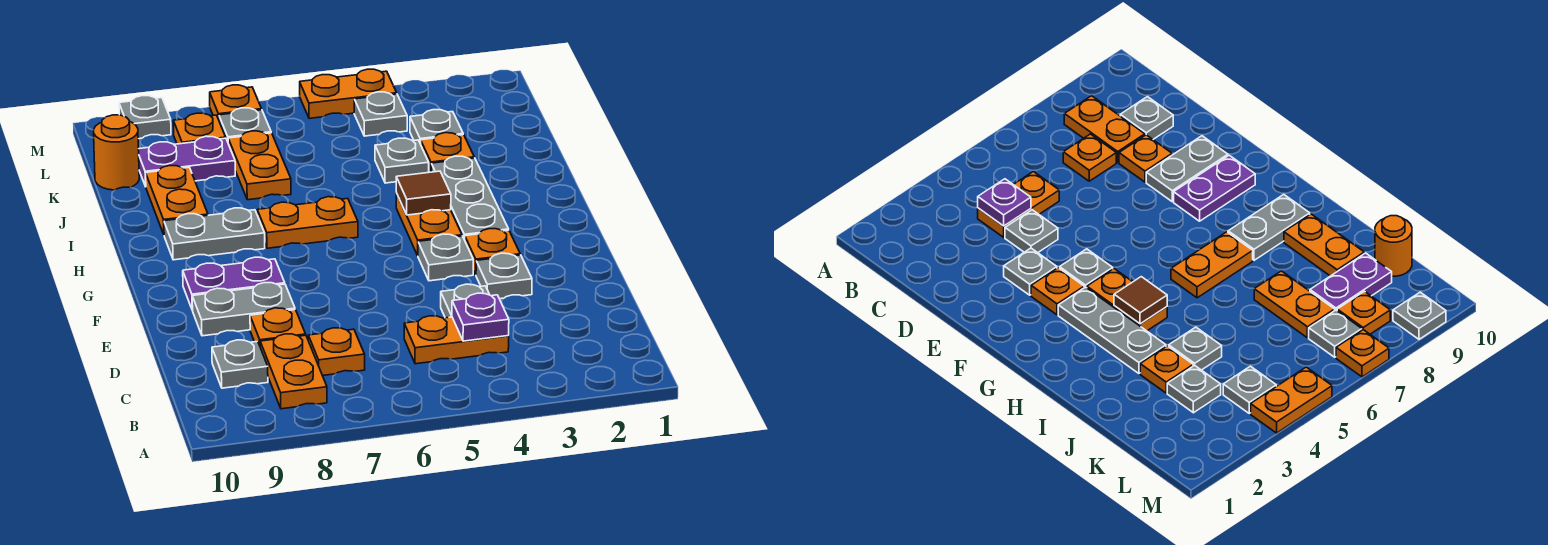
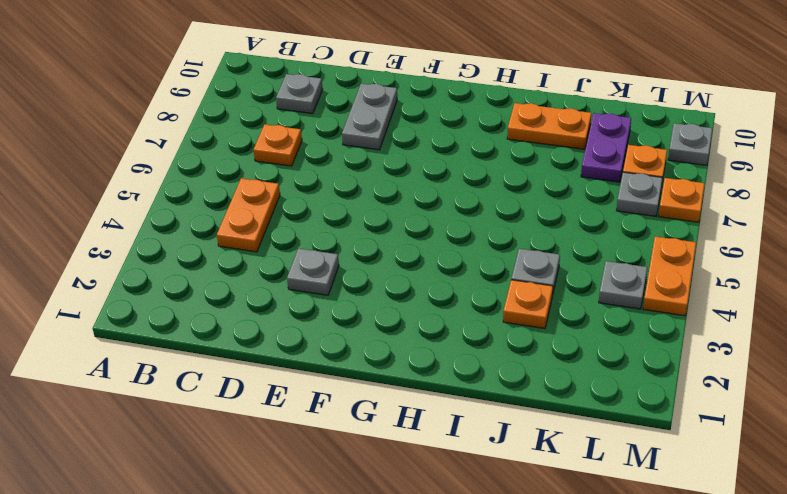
none -> orange plate B8:C8 level 1
none -> grey plate D4 level 1
none -> orange plate D8 level 1
none -> orange plate F3 level 1

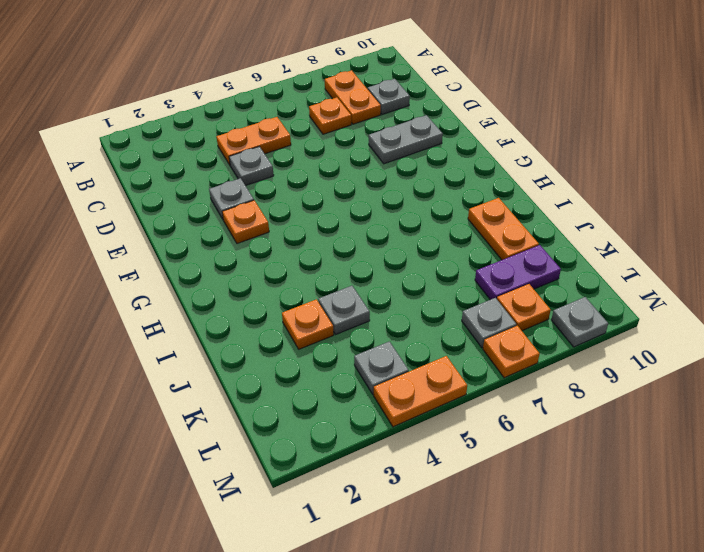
none -> orange plate D8 level 1
none -> grey plate F4 level 1
none -> purple plate F8:F9 level 1
none -> grey plate G3:I3 level 1

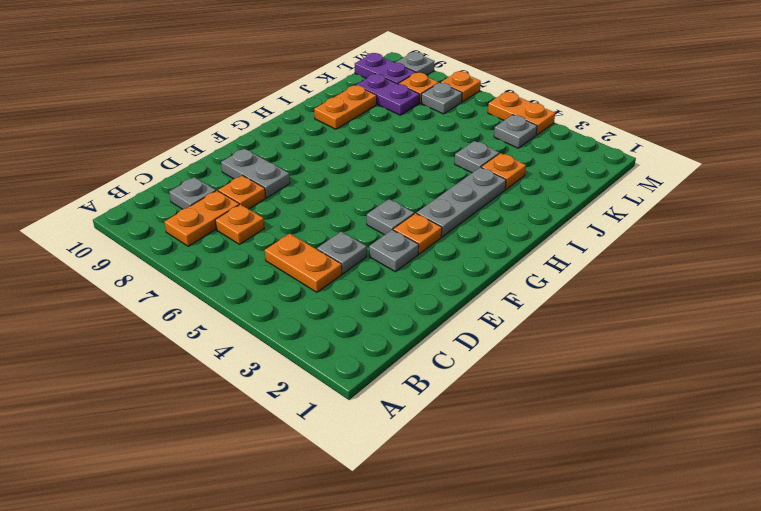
purple plate L9:L10 level 1 -> purple plate F8:F9 level 1
none -> orange plate G4:H4 level 1
none -> orange plate H6:H7 level 1
none -> grey plate H8:H9 level 1
none -> orange plate J7:K7 level 1

